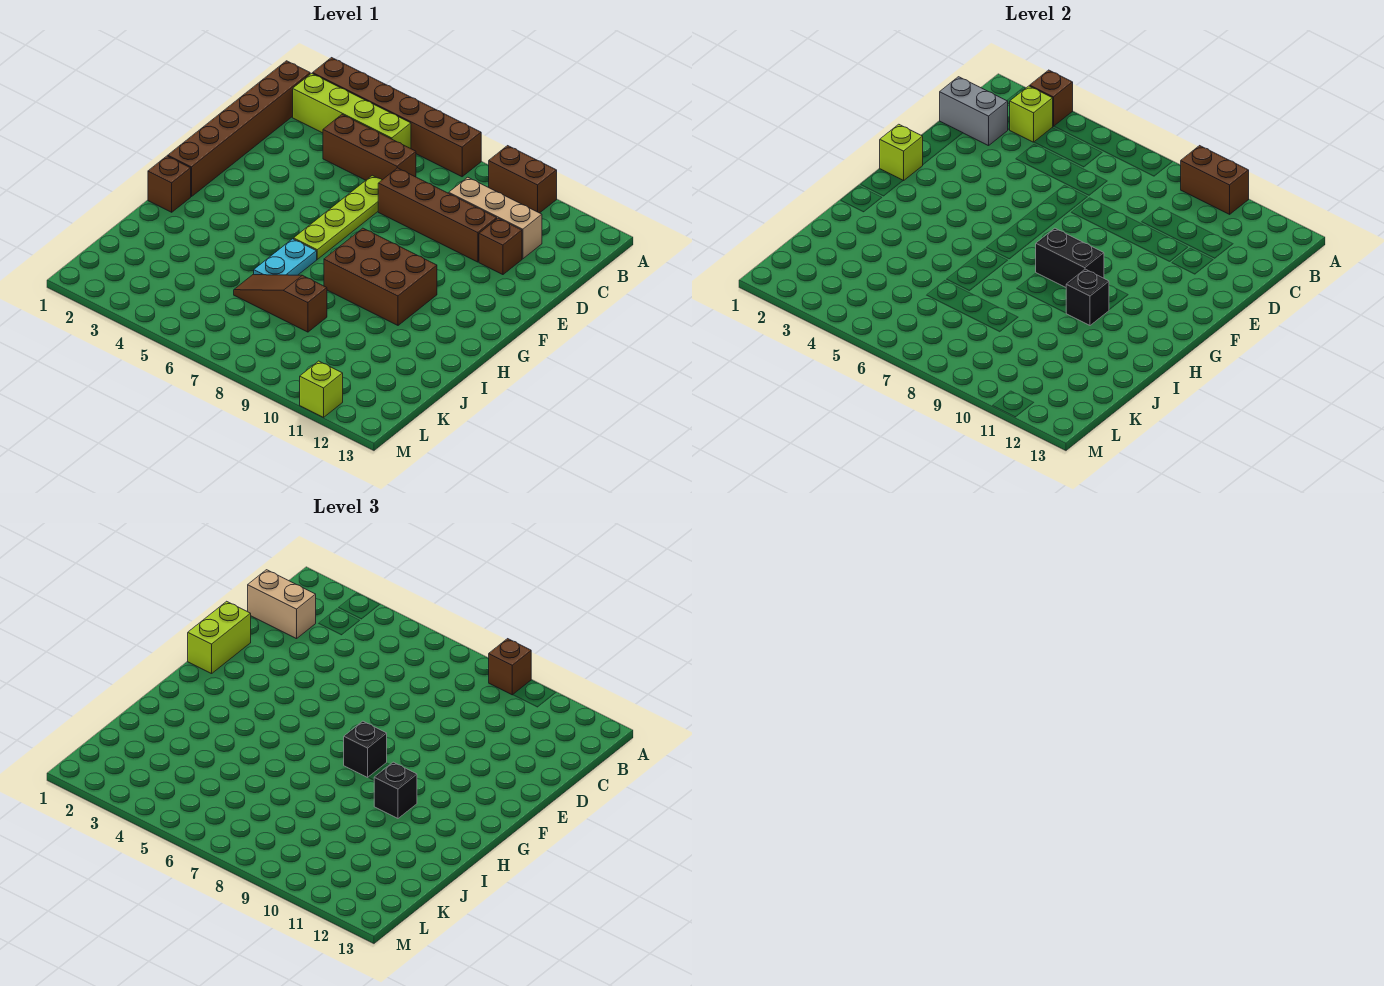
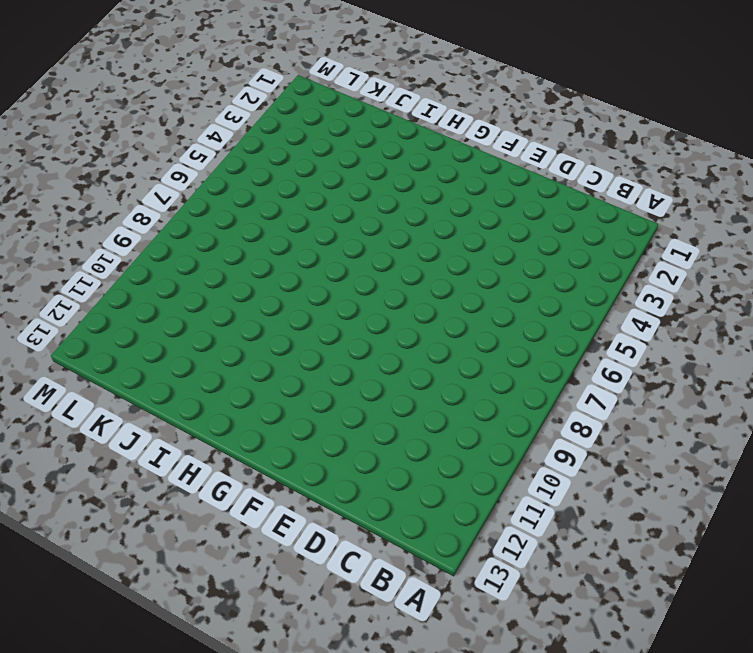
none -> brown brick A2:A7 level 1
none -> brown brick A9:A10 level 1
none -> brown brick B1:G1 level 1

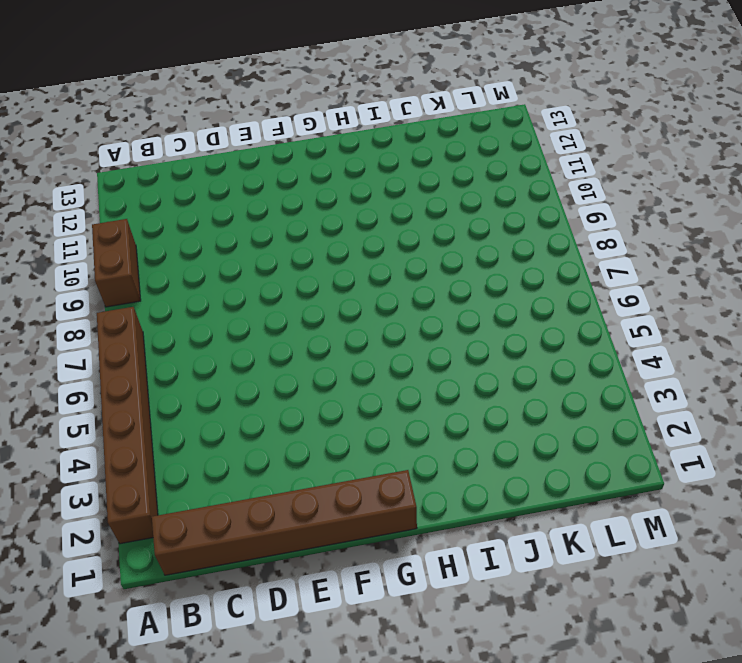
none -> lime brick B2:B5 level 1
none -> brown brick C4:C6 level 1
none -> tan brick C9:C11 level 1

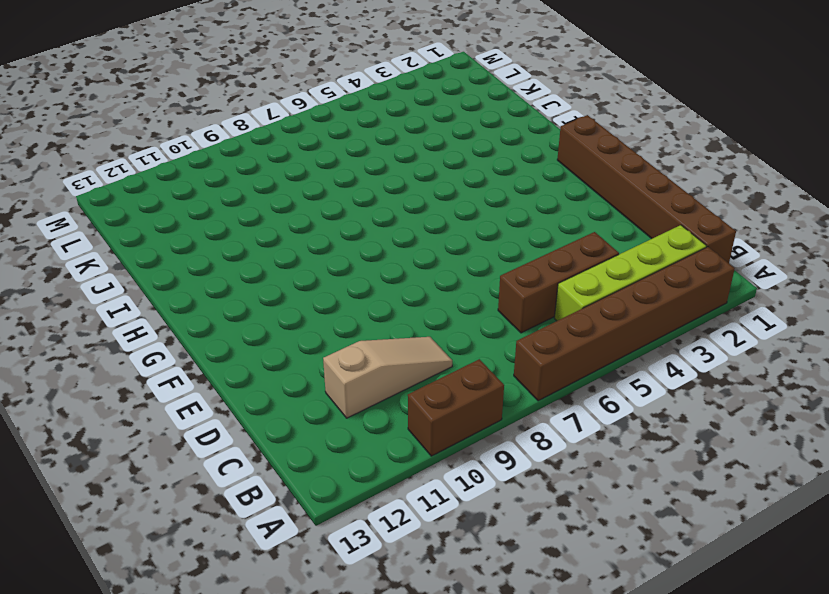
tan slope C9:C11 level 1 top 11 -> tan brick C9:C11 level 1
none -> lime plate D6:G6 level 1
none -> brown brick D7:D10 level 1
none -> brown brick D11 level 1

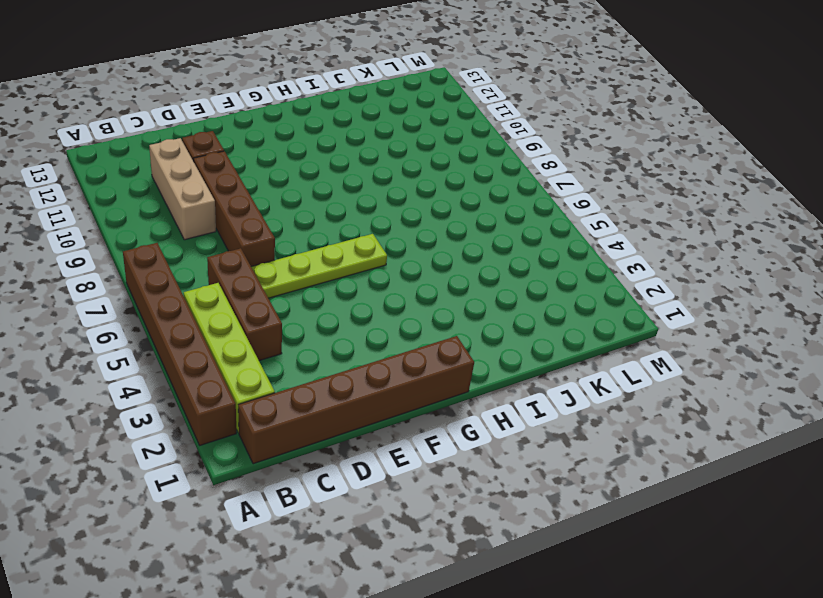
none -> brown brick A9:A10 level 1
none -> brown brick G8:H10 level 1
none -> brown brick H1 level 1

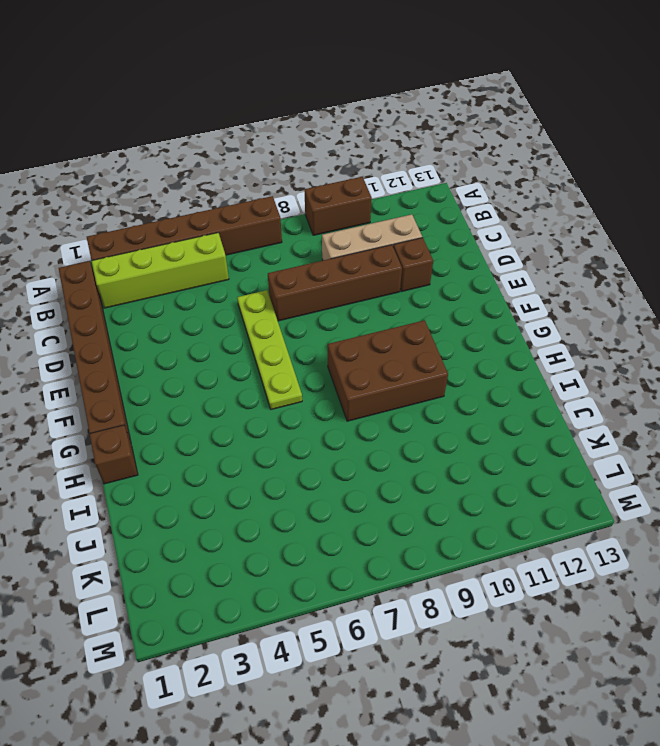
none -> brown brick C4:C6 level 1
none -> cyan plate H6:I6 level 1
none -> brown slope J6:J8 level 1 top 8

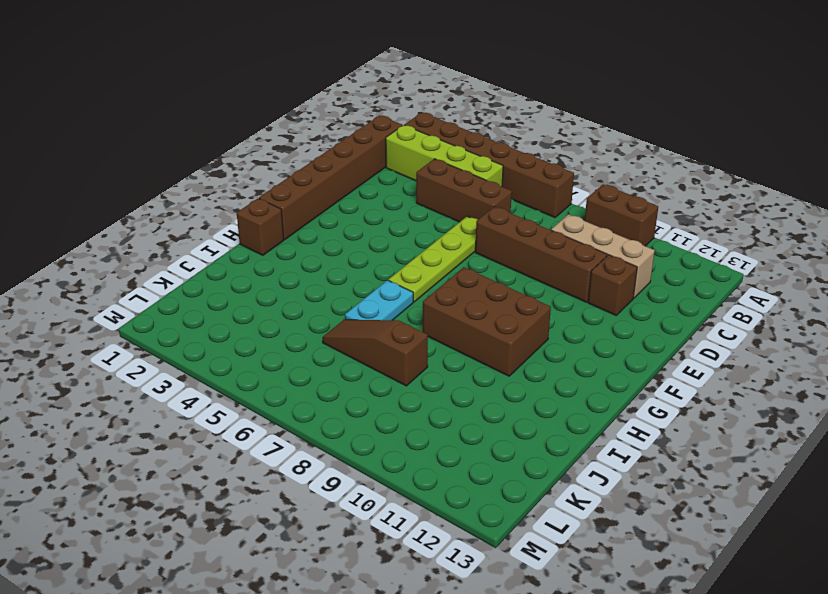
none -> lime brick M11 level 1
none -> brown brick A3 level 2
none -> brown brick A9:A10 level 2

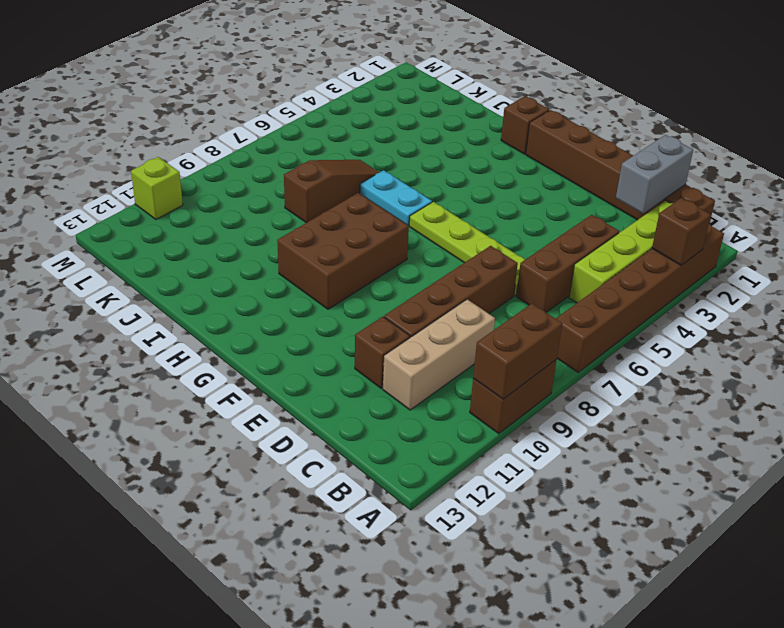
none -> lime brick B3 level 2
none -> lime brick F1 level 2
none -> black brick G8:G9 level 2

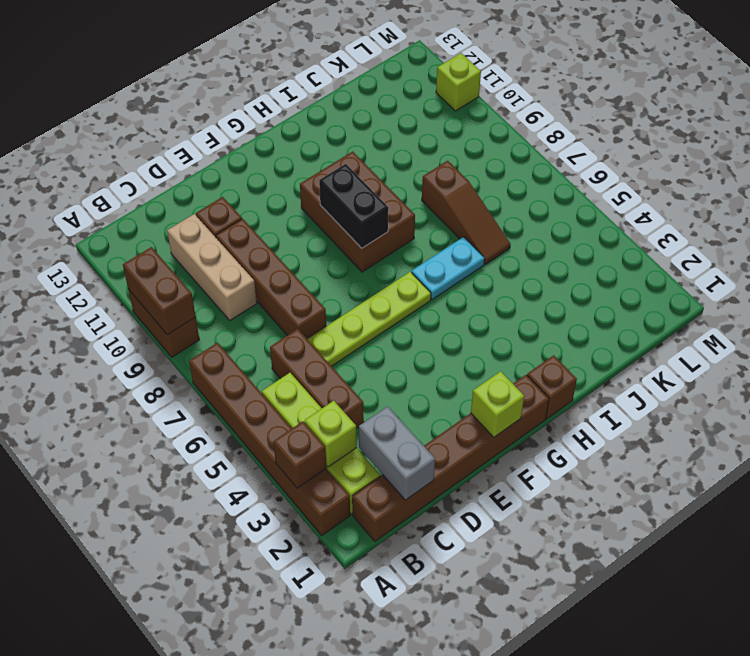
none -> black brick H10 level 2
none -> brown brick A9 level 3
none -> tan brick C1:C2 level 3

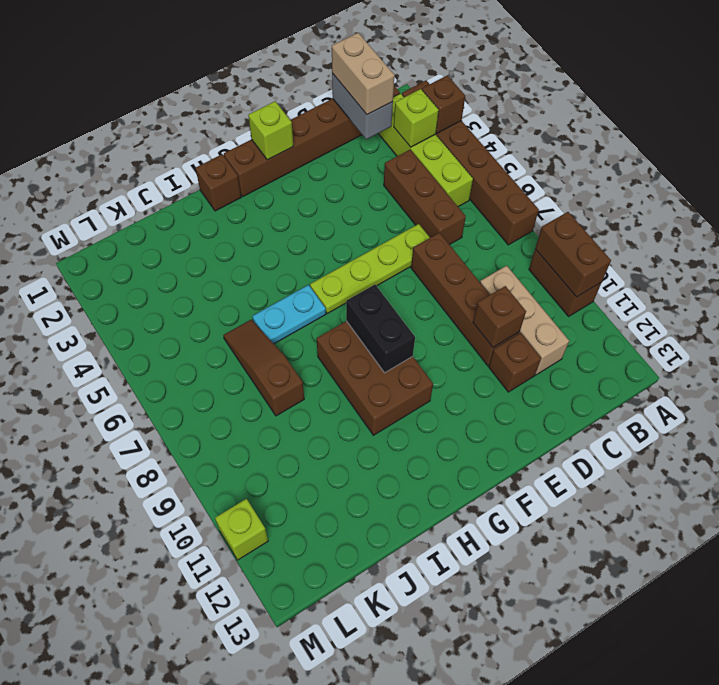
brown brick D10 level 2 -> brown brick A9 level 3
none -> black brick H10 level 2
none -> lime brick E1:F1 level 3
none -> black brick G8 level 3

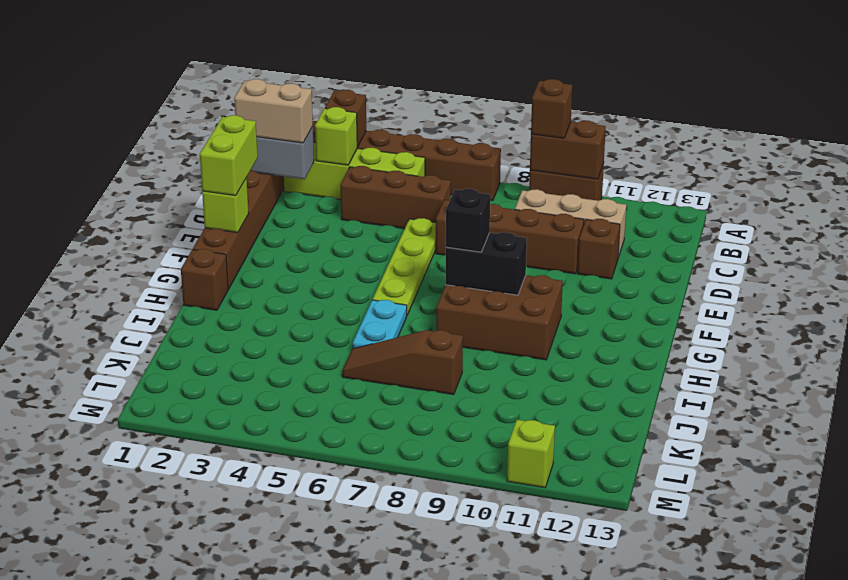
none -> black brick H10 level 2
none -> black brick H10 level 3

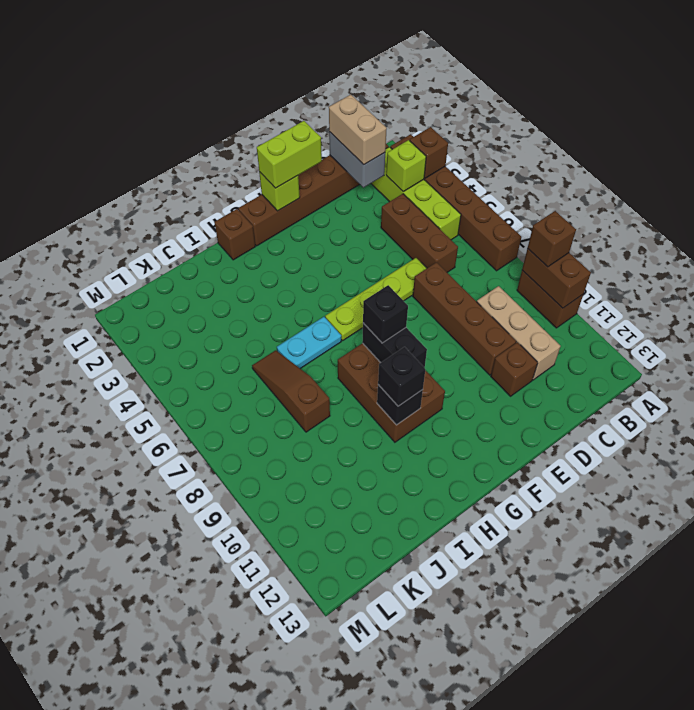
none -> lime brick M11 level 1

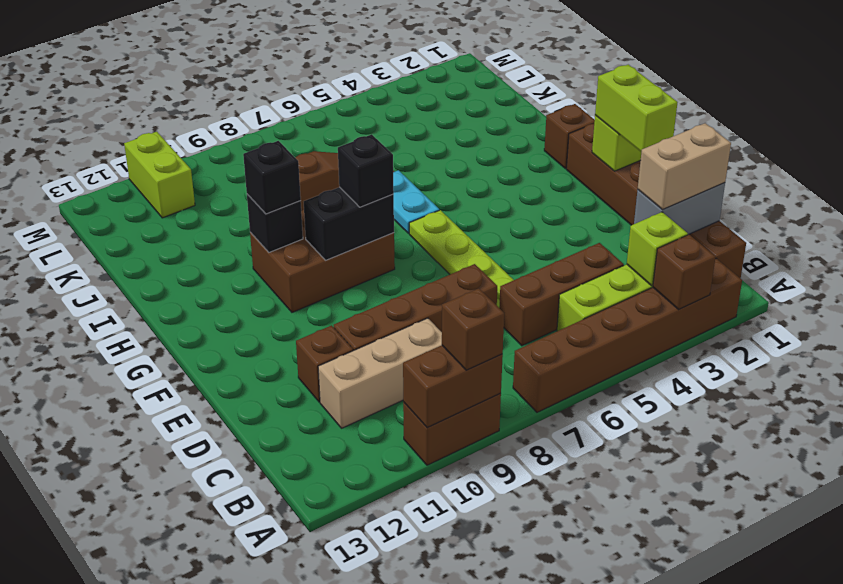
lime brick L11:M11 level 1 -> lime brick M11 level 1

